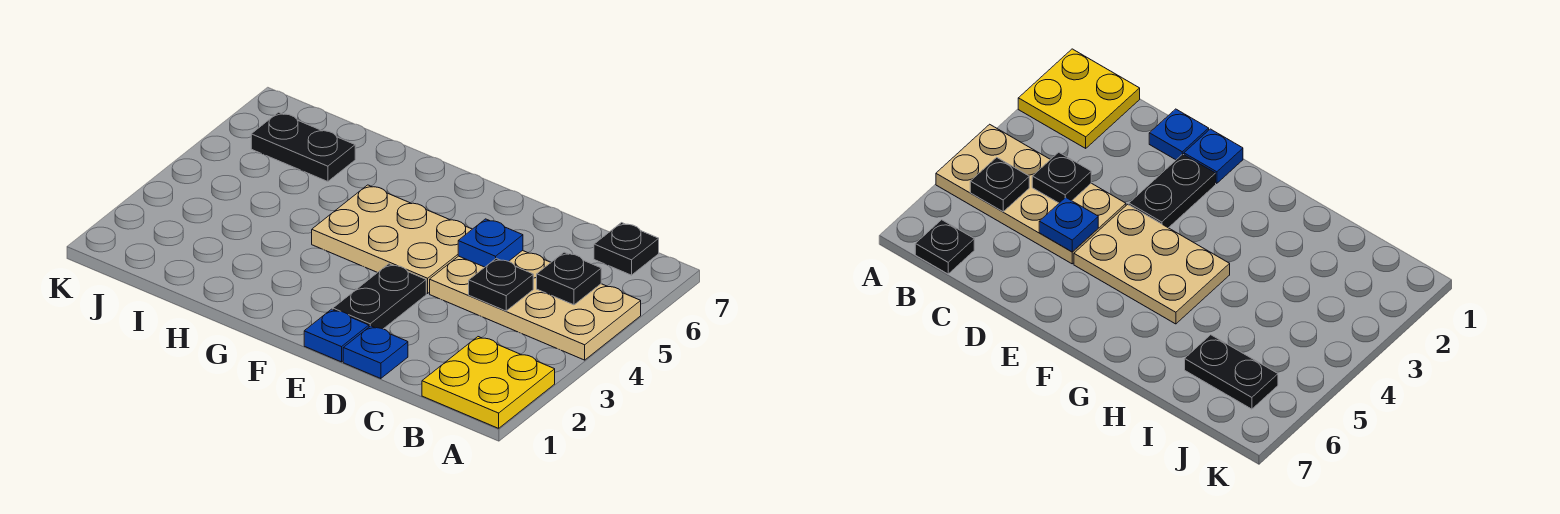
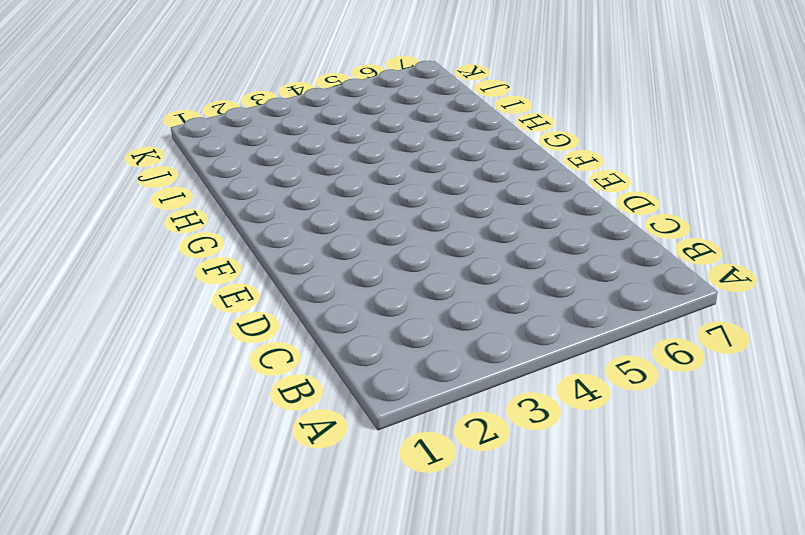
none -> yellow plate A1:B2 level 1
none -> tan plate A4:D5 level 1

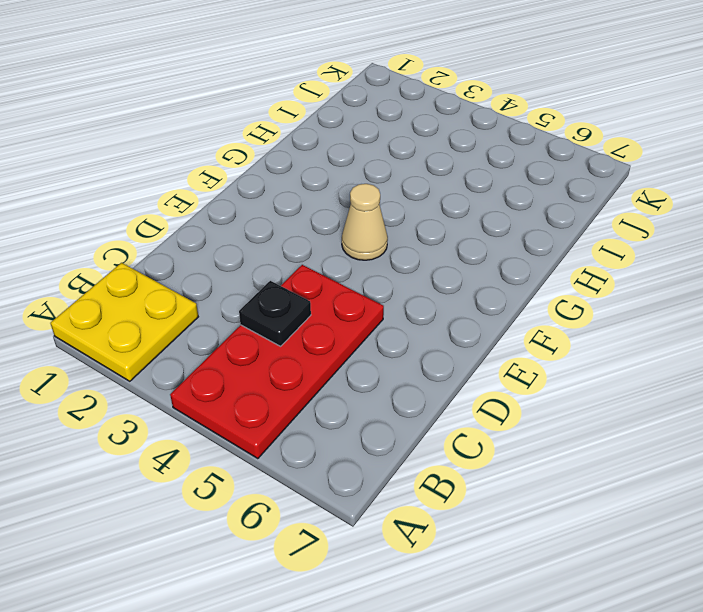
red plate A4:D5 level 1 -> tan plate A4:D5 level 1
tan cone F4 level 1 -> tan plate E4:G5 level 1
none -> black plate B7 level 1
none -> blue plate D1 level 1

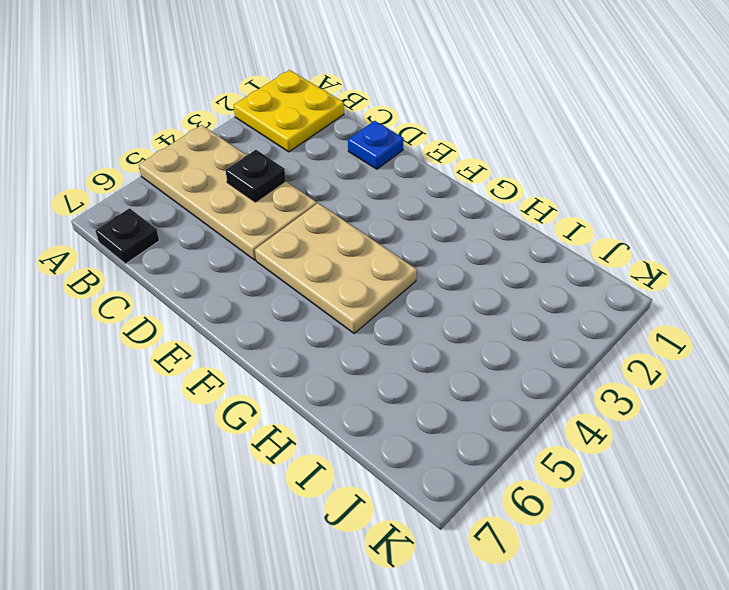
none -> blue plate E1 level 1
none -> black plate E2:E3 level 1

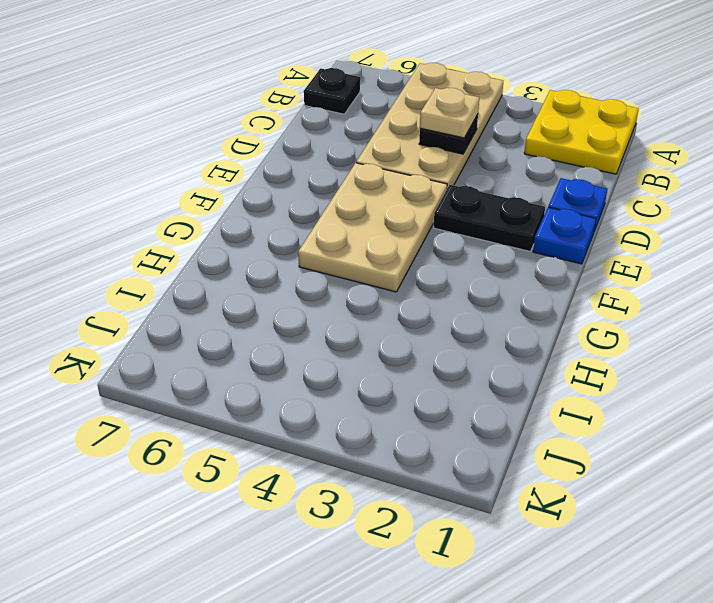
tan plate C4 level 3 -> none
none -> black plate I6:J6 level 1
none -> black plate B5 level 2

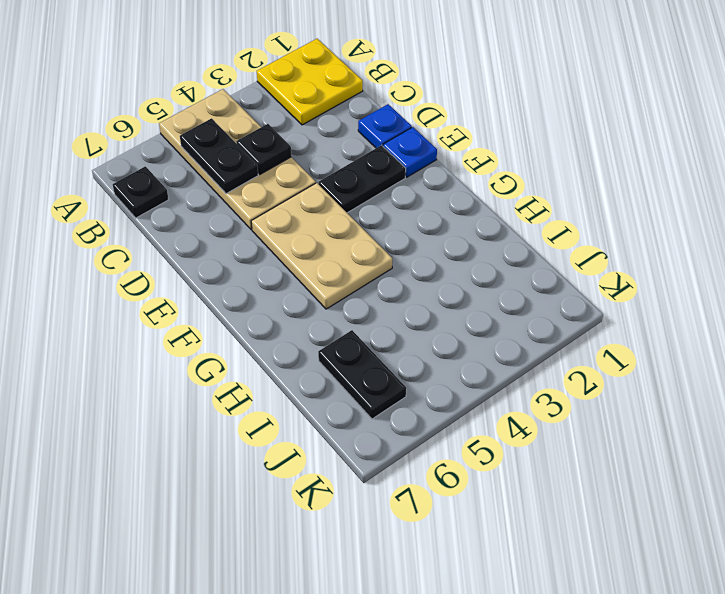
black plate B5:C5 level 2 -> black plate B5 level 2
none -> blue plate D5 level 2

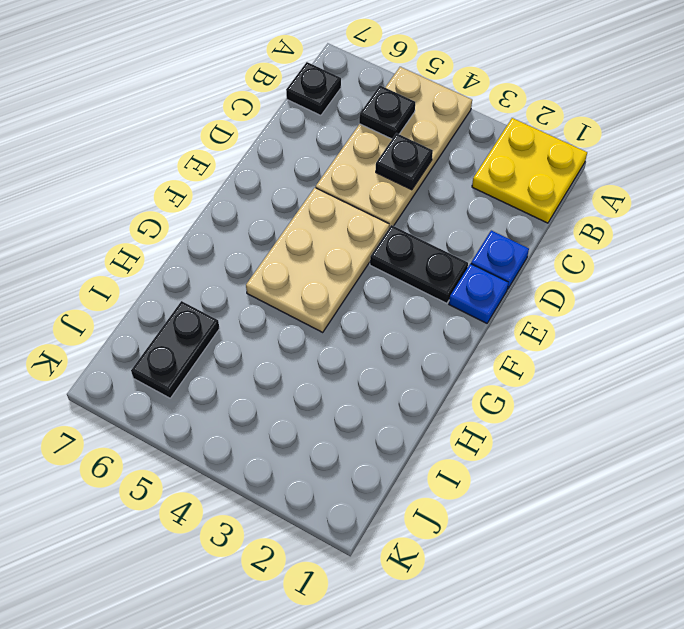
none -> blue plate D5 level 2

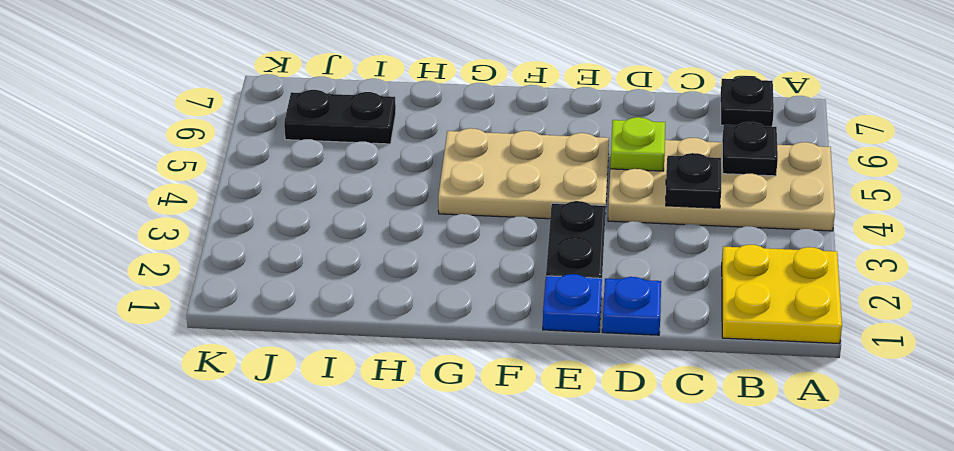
lime plate D5 level 2 -> blue plate D5 level 2

